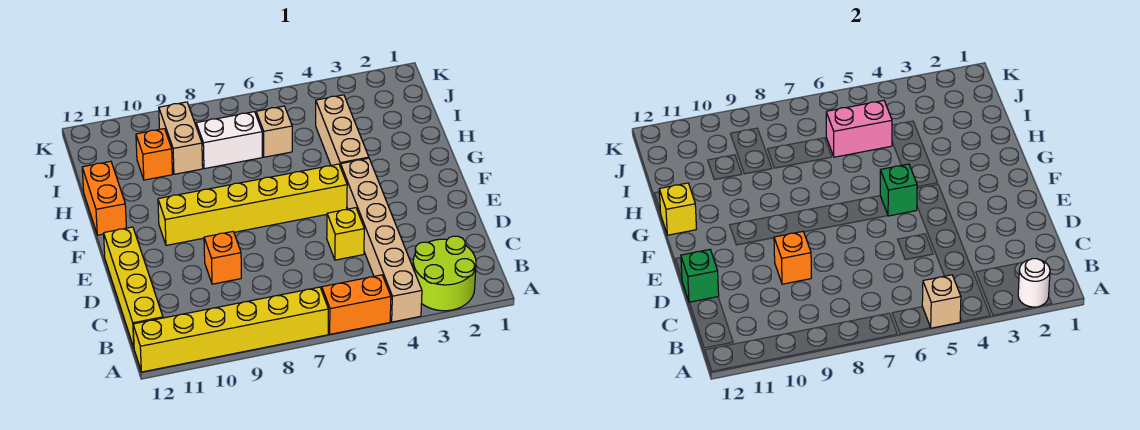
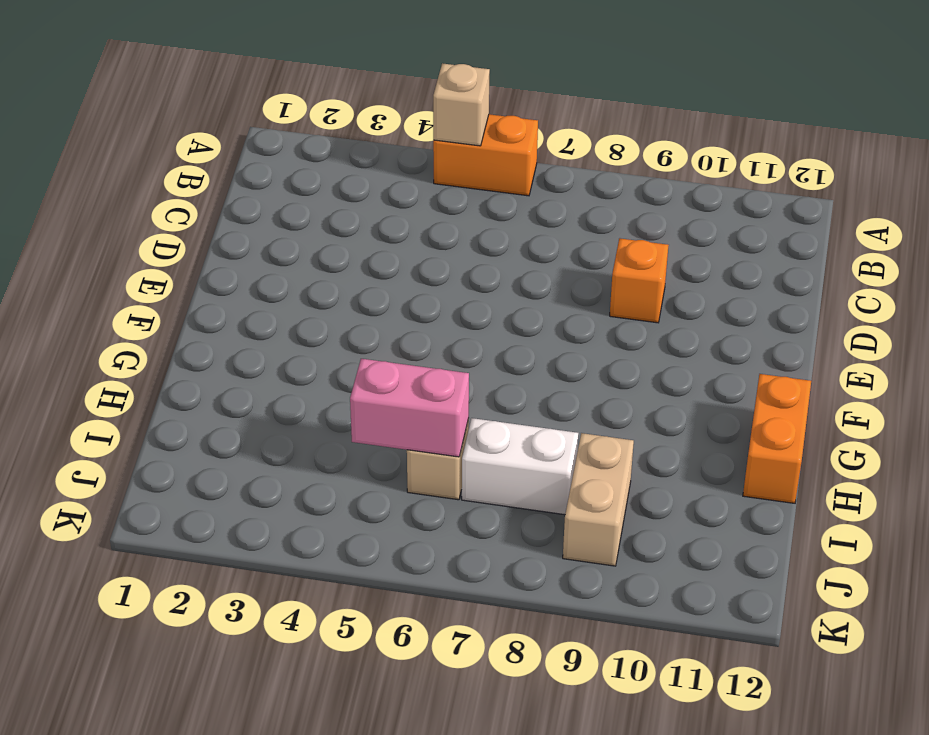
none -> lime round brick A2:B3 level 1
none -> tan brick A4:F4 level 1
none -> yellow brick A7:A12 level 1

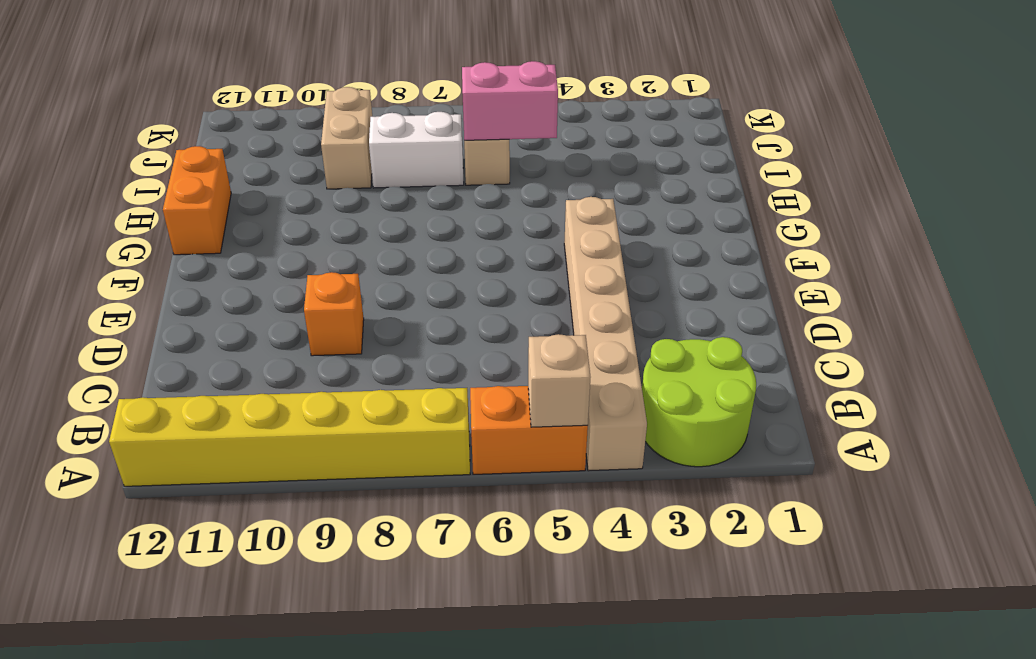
none -> yellow brick B12:E12 level 1
none -> yellow brick D5 level 1
none -> yellow brick F5:F10 level 1

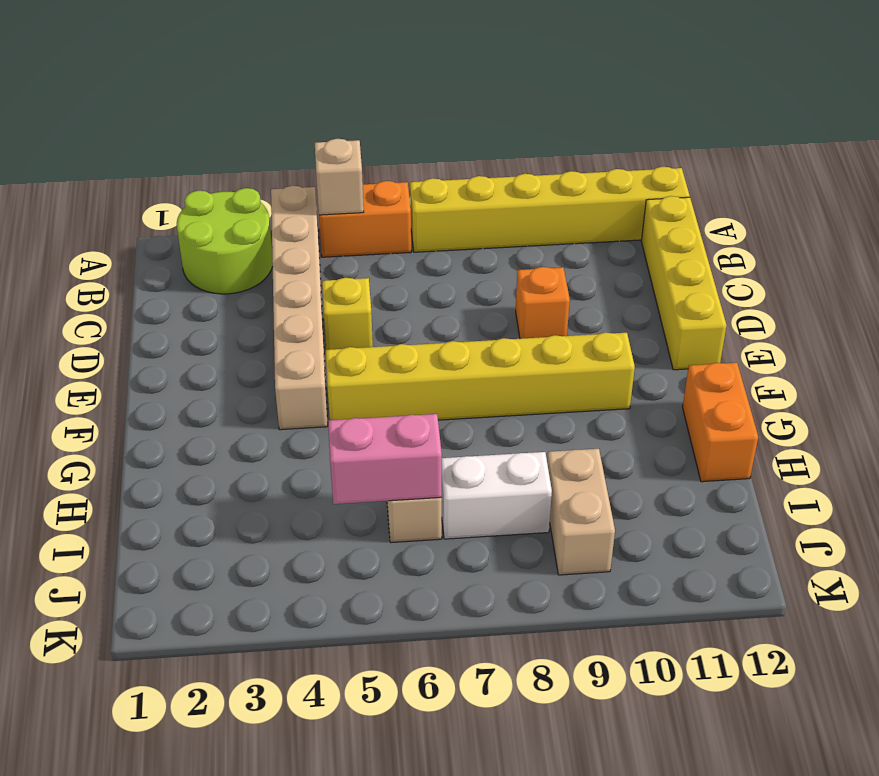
none -> tan brick G4:I4 level 1
none -> orange brick I10 level 1
none -> white round brick A2 level 2

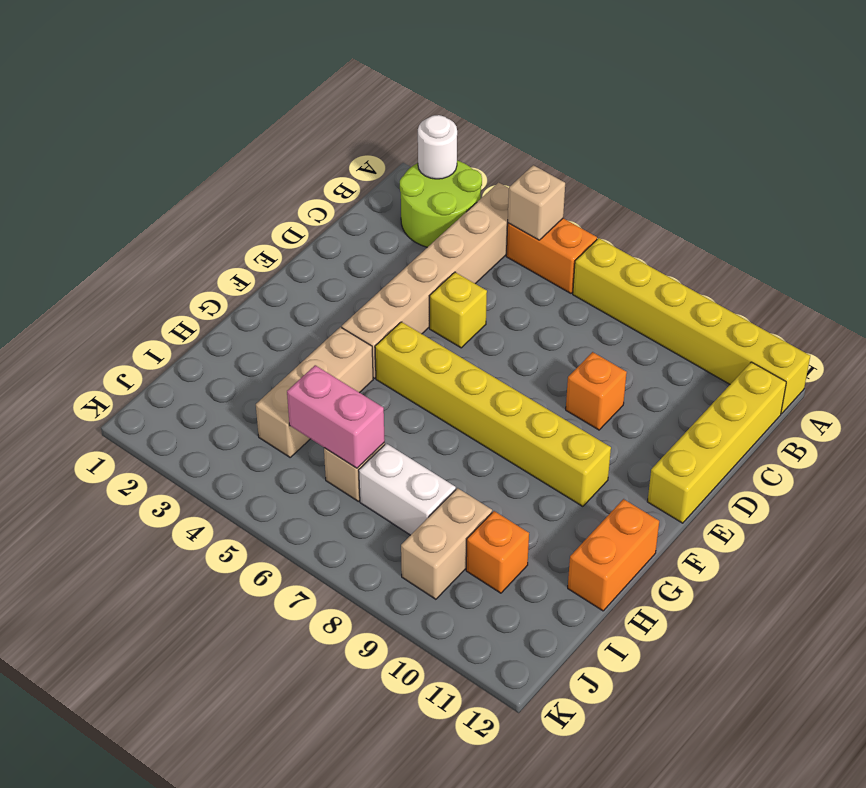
none -> orange brick D9 level 2
none -> green brick D12 level 2
none -> green brick F5 level 2

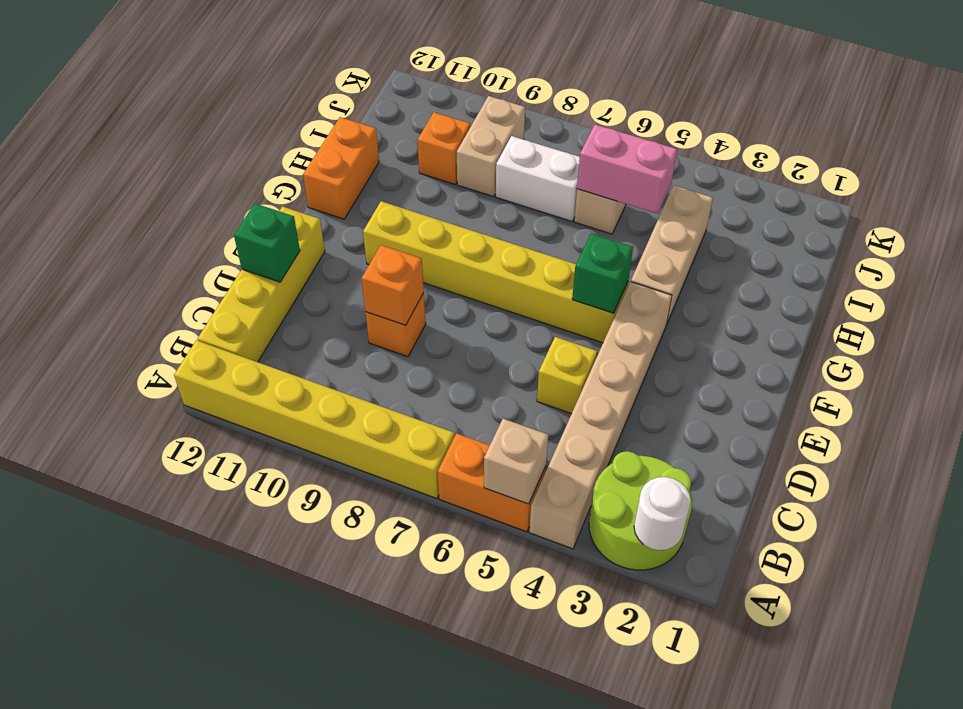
none -> yellow brick G12 level 2

